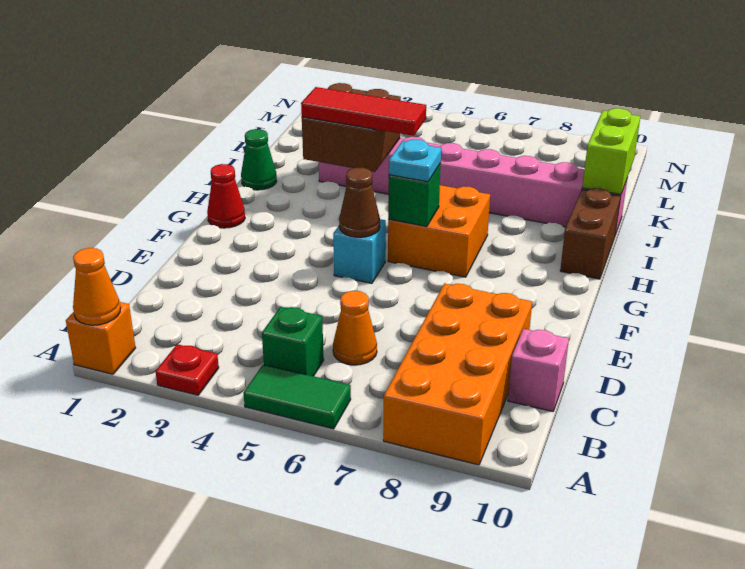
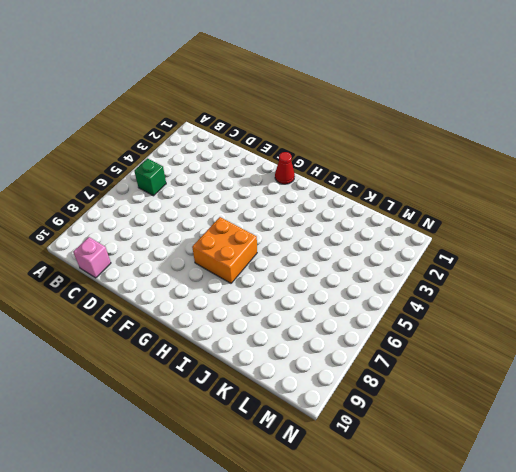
none -> orange brick A1 level 1
none -> red plate A3 level 1
none -> green tile A5:A6 level 1

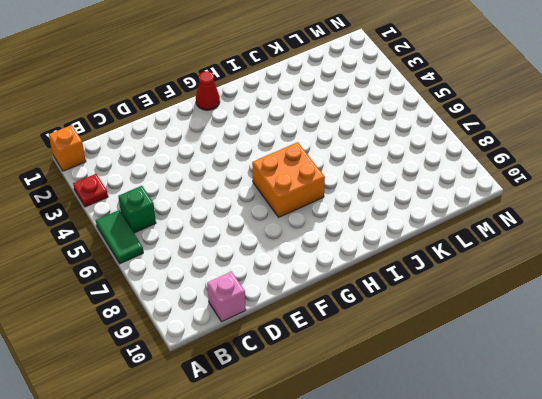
none -> orange brick A8:D9 level 1
none -> orange cone C6 level 1
none -> cyan brick F5 level 1

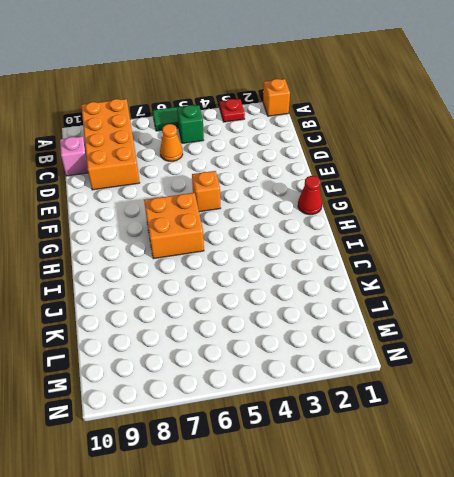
orange brick F5 level 1 -> cyan brick F5 level 1
none -> brown brick H10:I10 level 1
none -> green cone I1 level 1
none -> pink brick J3:J10 level 1

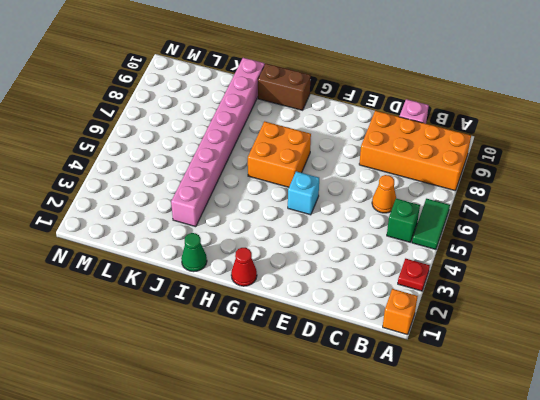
none -> orange cone A1 level 2
none -> brown cone F5 level 2
none -> green brick G6 level 2

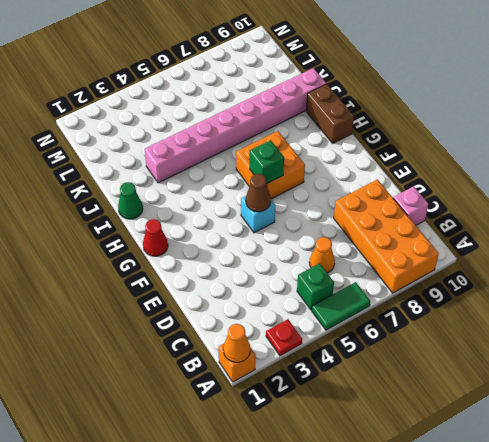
none -> brown brick I3:J4 level 2
none -> lime brick J10:K10 level 2
none -> cyan plate G6 level 3

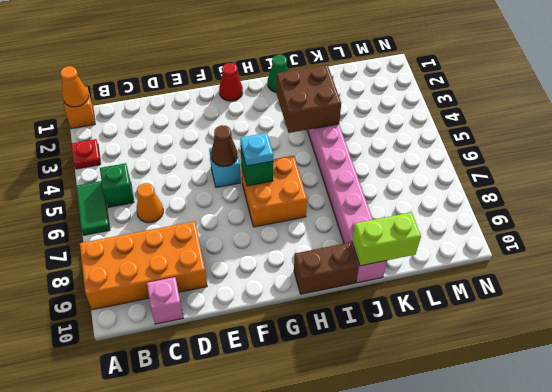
none -> red tile I3:I5 level 3

